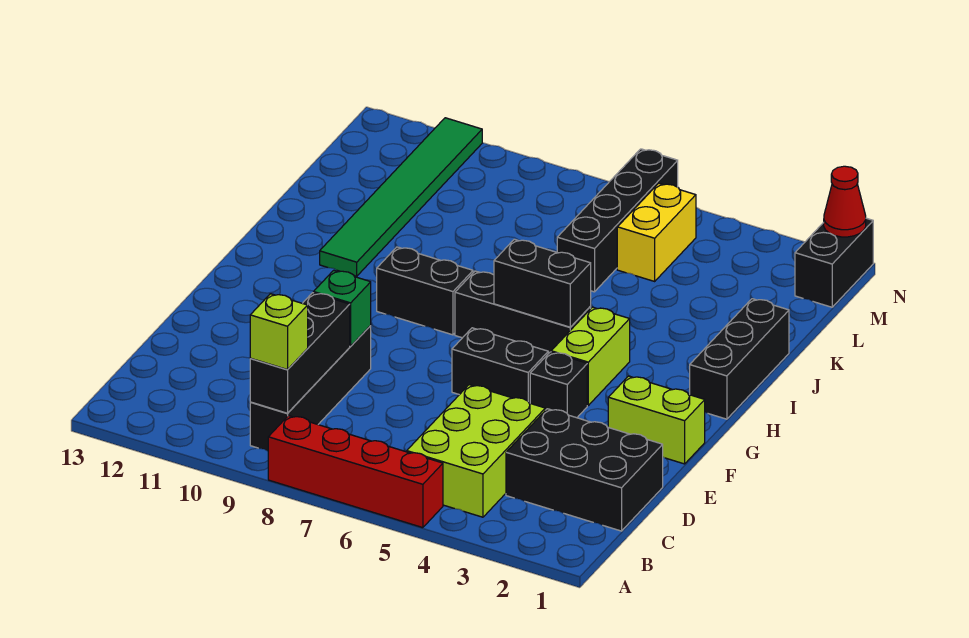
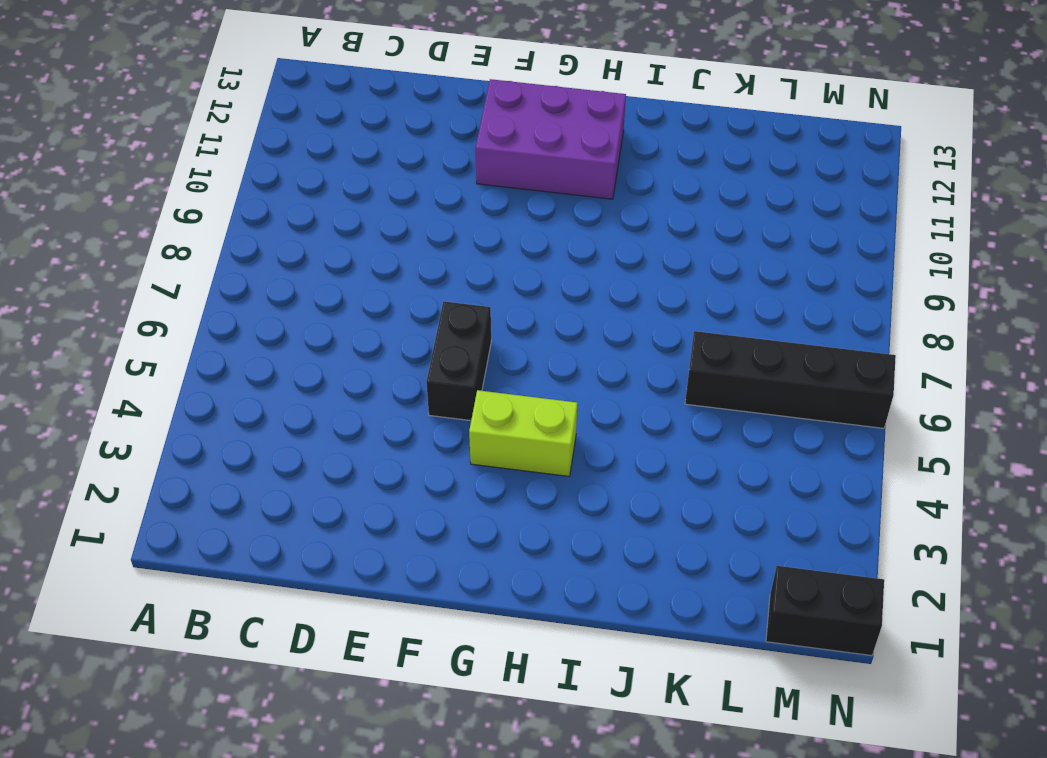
purple brick F11:H12 level 1 -> none
none -> red brick A5:A8 level 1
none -> lime brick B4:D5 level 1
none -> black brick B9:E9 level 1

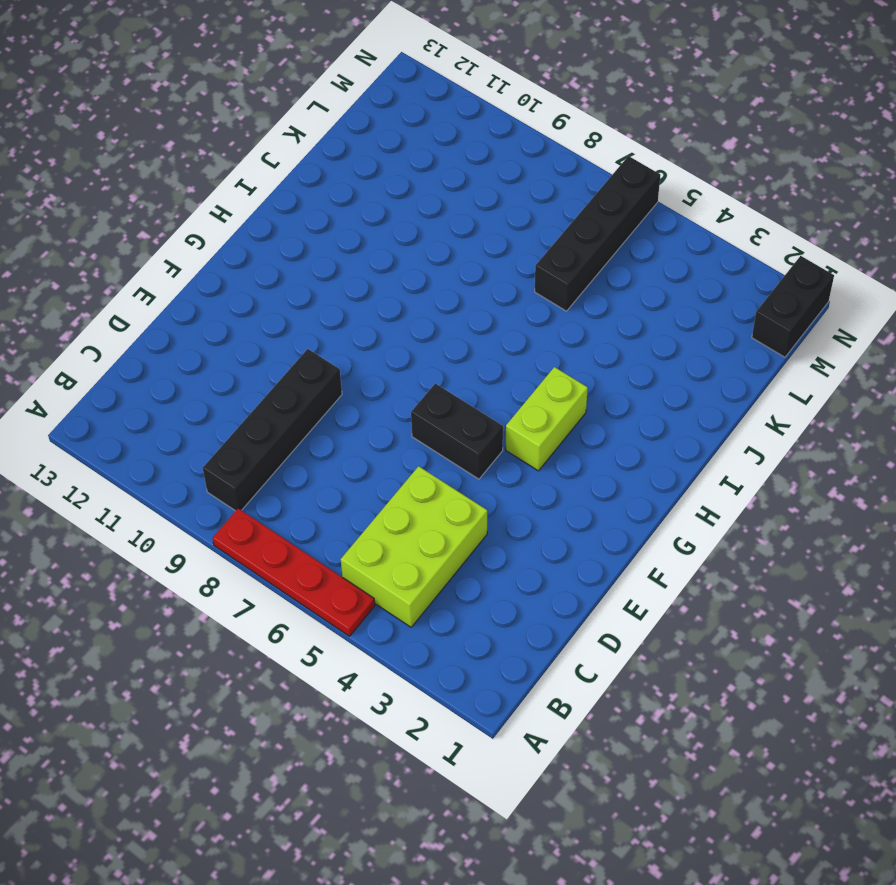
red plate A5:A8 level 1 -> red brick A5:A8 level 1
none -> black brick C1:D3 level 1
none -> lime brick F1:F2 level 1
none -> black brick F4 level 1

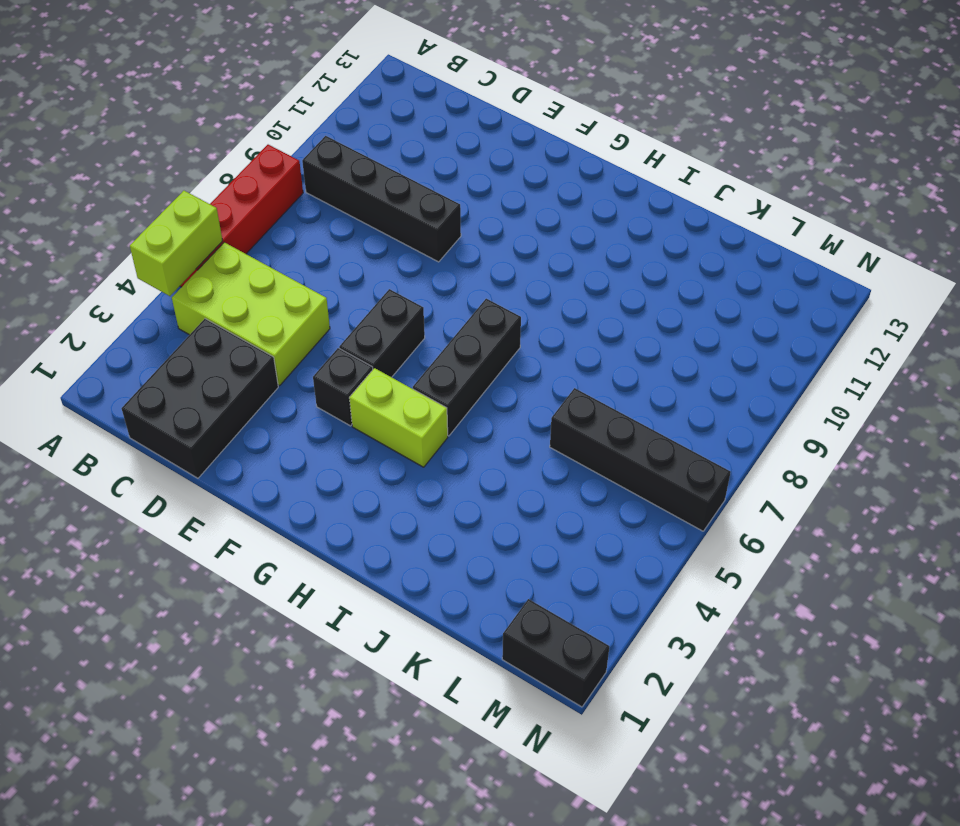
lime brick A4:A5 level 2 -> lime brick F1:F2 level 1
none -> black brick H1:J1 level 1
none -> black brick H8:H9 level 1
none -> green tile I11:N11 level 1

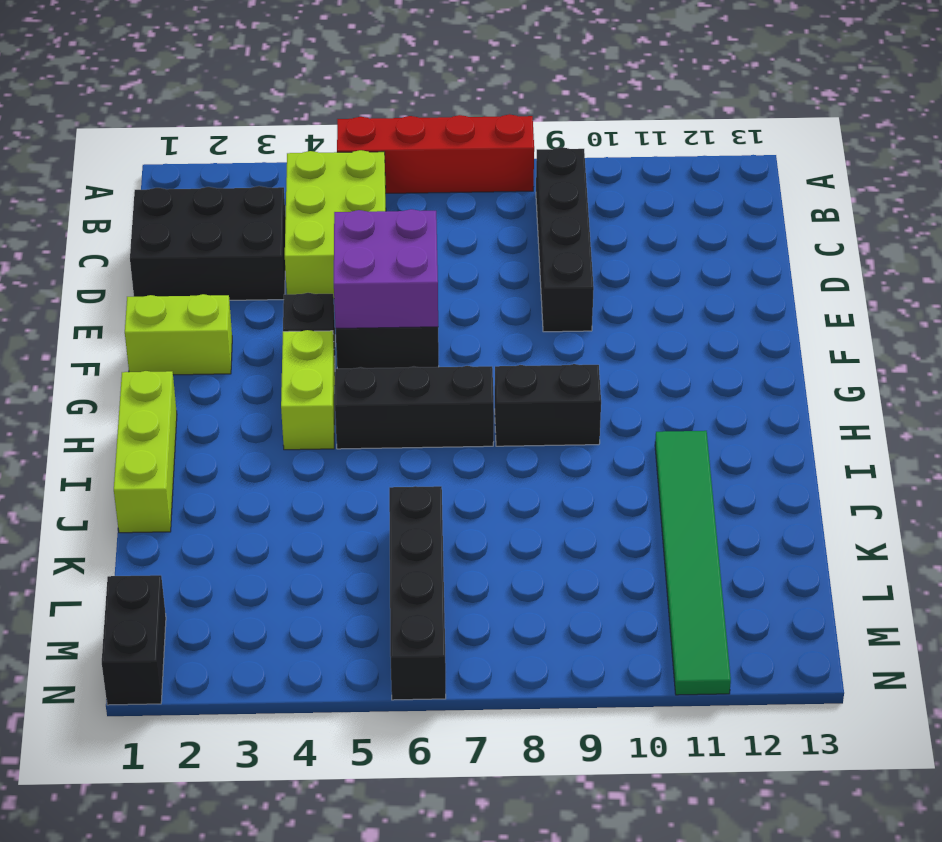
purple brick E5:F6 level 2 -> none
lime brick H1:J1 level 1 -> black brick H1:J1 level 1
none -> yellow brick L5:M5 level 1
none -> black brick B9:D9 level 2
none -> green brick E9 level 2

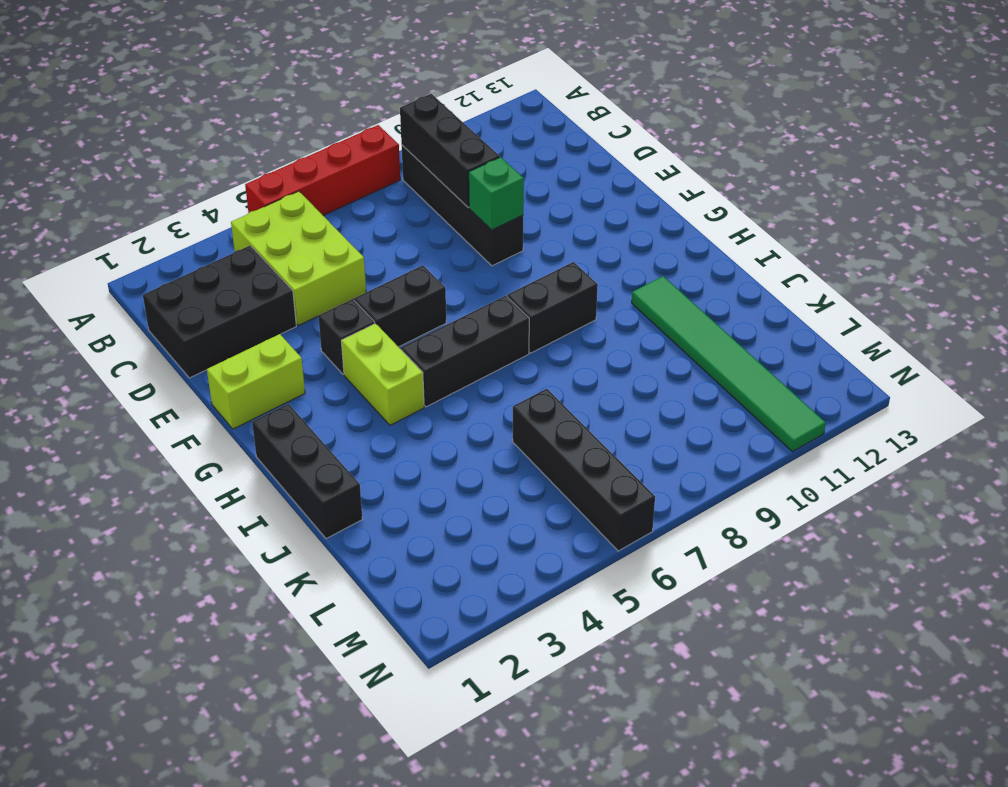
none -> yellow brick L5:M5 level 1
none -> black brick M1:N1 level 1
none -> black brick H5:H6 level 2

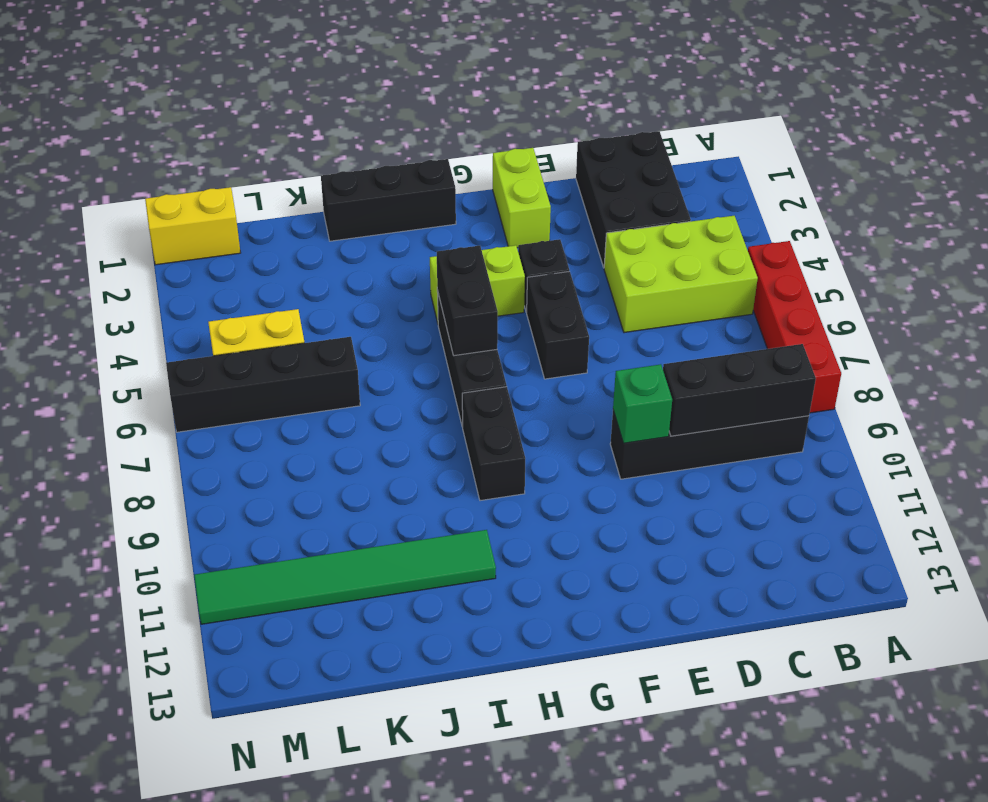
yellow brick M1:N1 level 1 -> black brick M1:N1 level 1
none -> red cone N1 level 2
none -> lime brick B9 level 3

